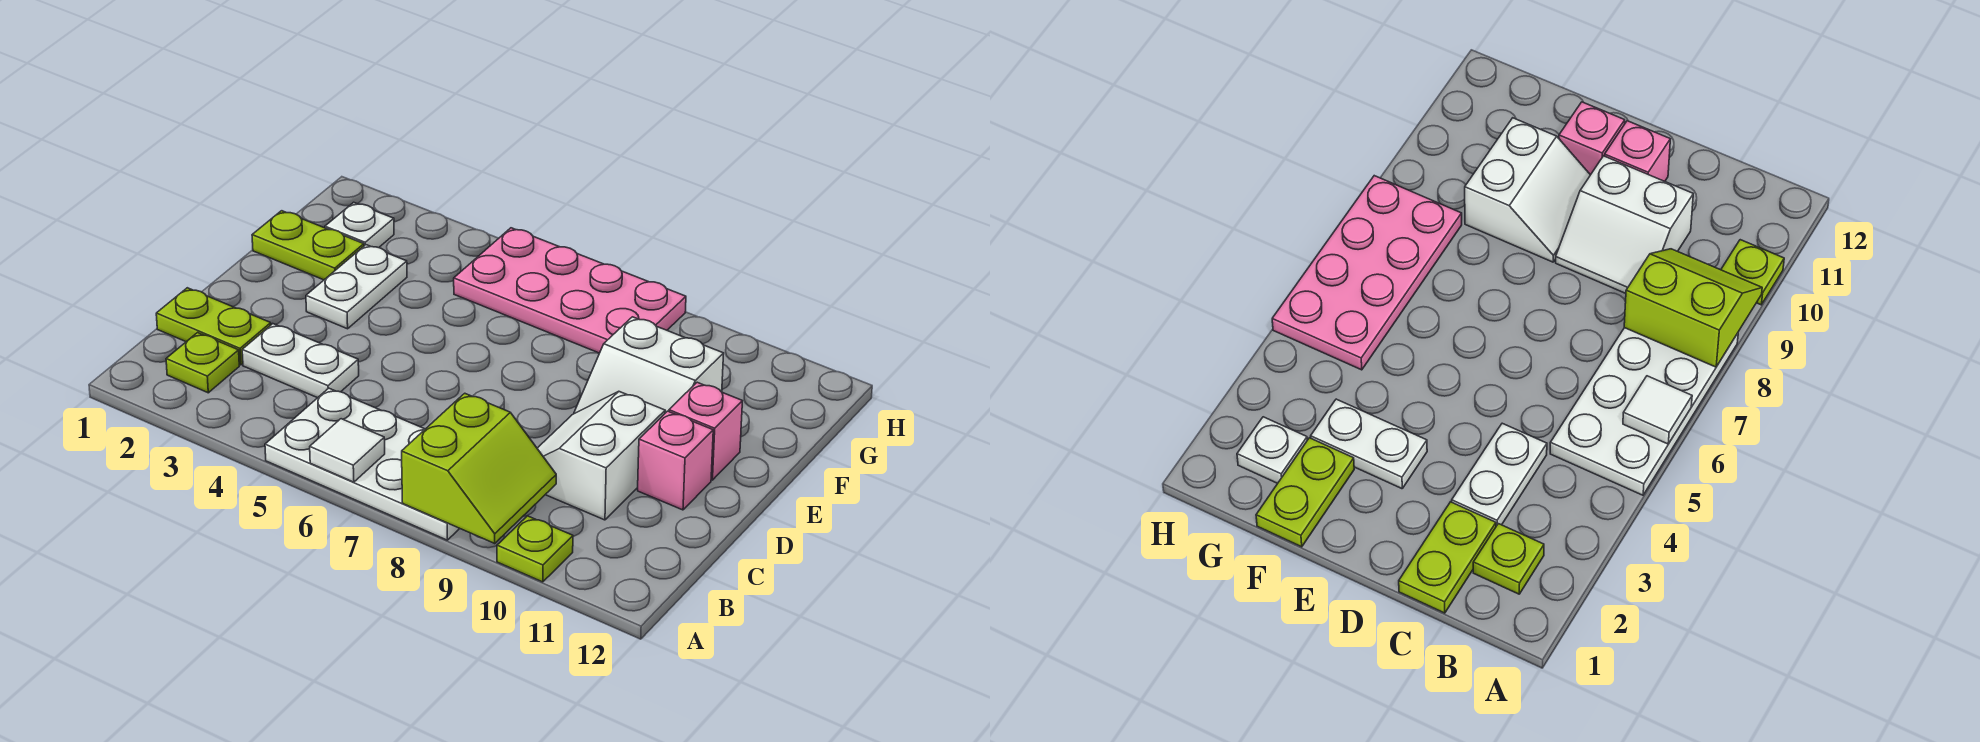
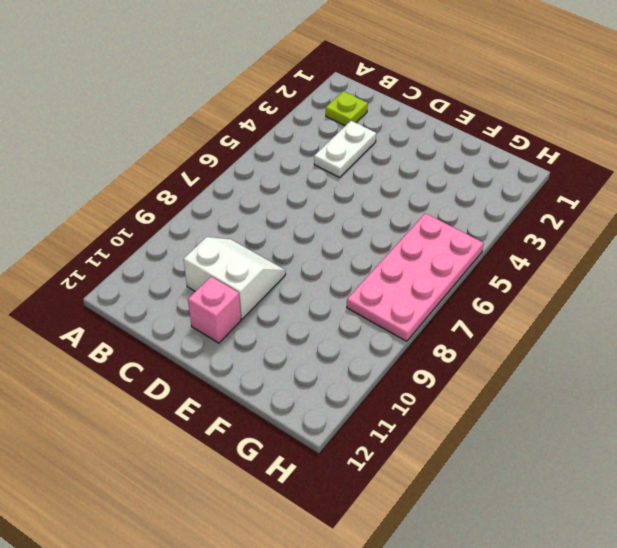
none -> white plate A5:B8 level 1
none -> lime plate A10 level 1
none -> lime plate C1:C2 level 1

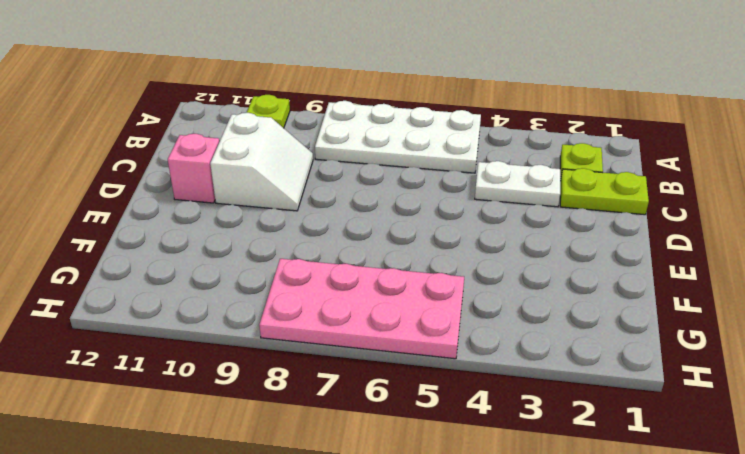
none -> white plate E3:F3 level 1
none -> white slope E9:F10 level 1 top F
none -> pink brick E11 level 1

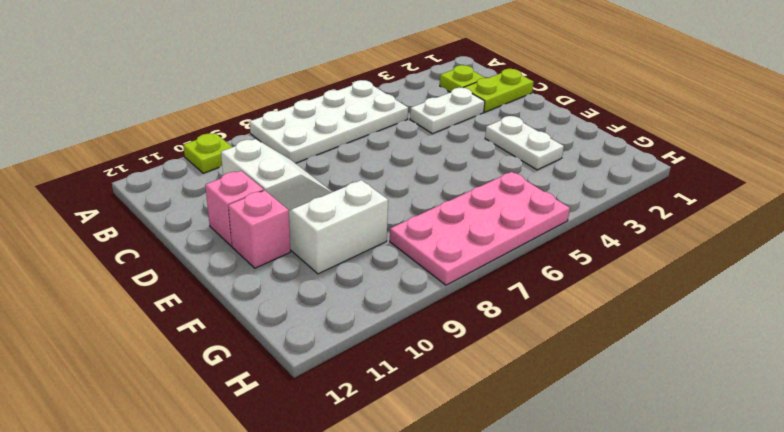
none -> lime plate F1:F2 level 1
none -> white plate G2 level 1
none -> white tile A6 level 2

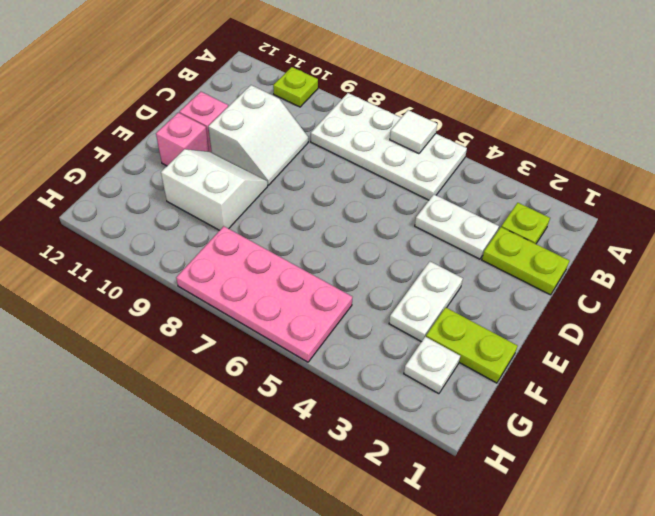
none -> lime slope A8:B9 level 2 top 8

